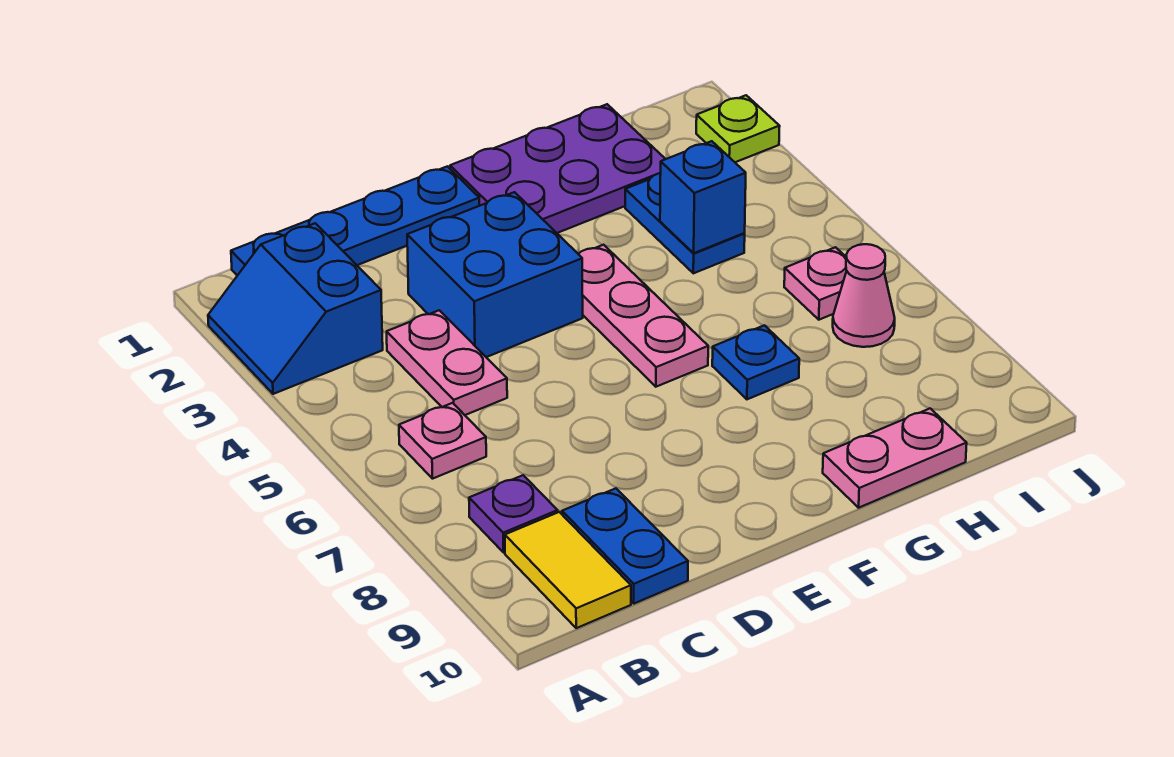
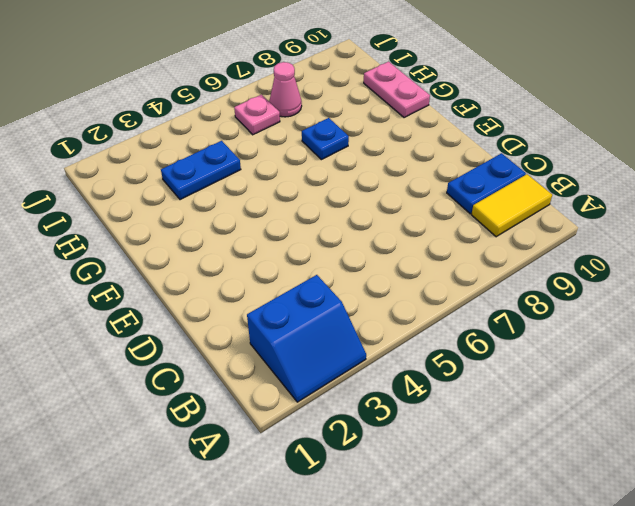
none -> blue plate B1:E1 level 1
none -> pink plate B6 level 1
none -> purple plate B8 level 1

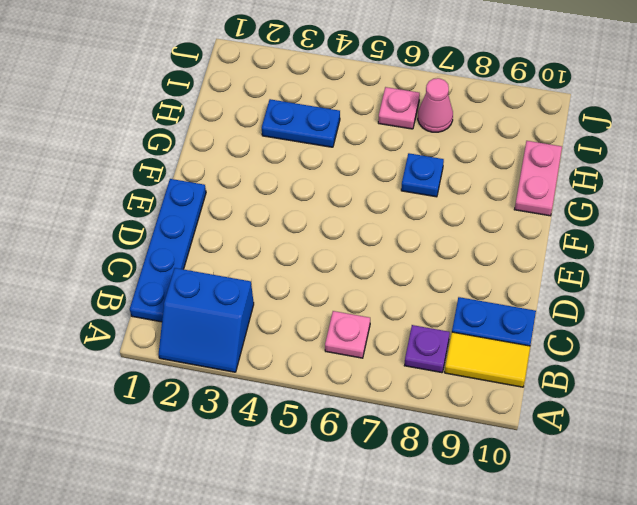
none -> pink plate C4:C5 level 1
none -> blue brick D3:E4 level 1
none -> purple plate F1:H2 level 1

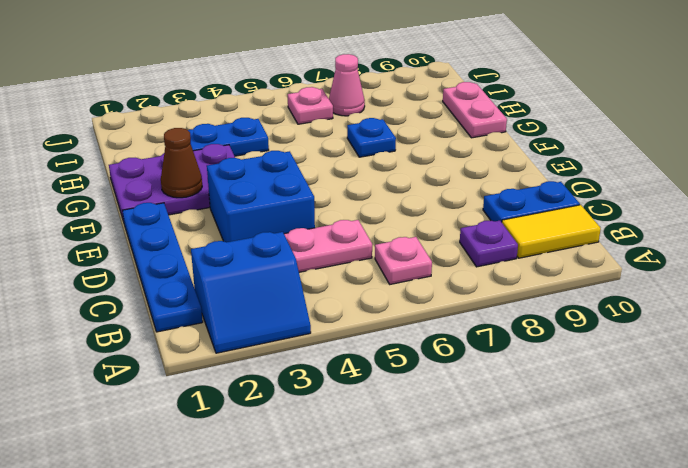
purple plate F1:G3 level 1 -> purple plate F1:H2 level 1
brown cone F2 level 2 -> none
none -> pink plate F4:F6 level 1
none -> lime plate J2 level 1
none -> blue brick H4 level 2

